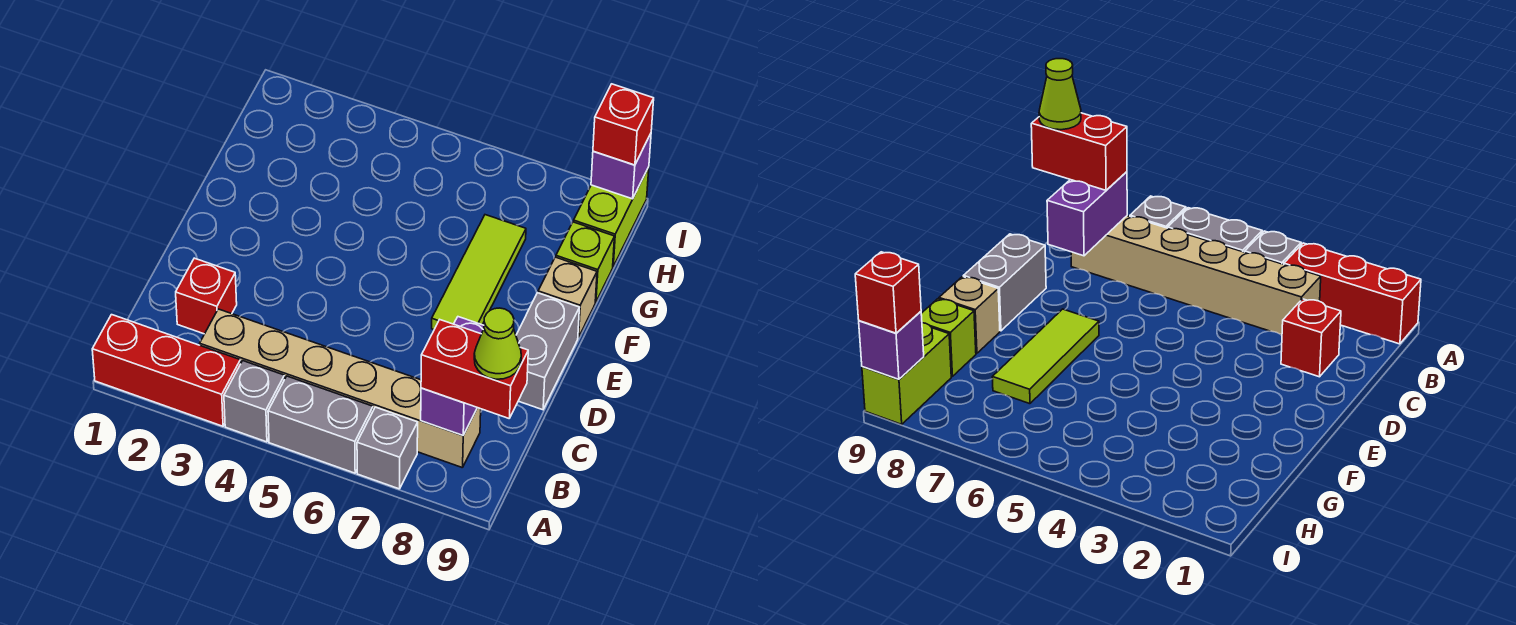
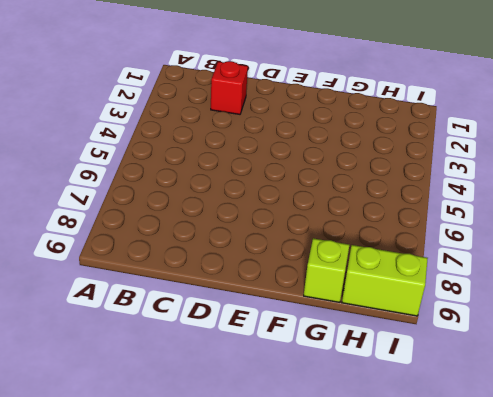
none -> red brick A1:A3 level 1
none -> grey brick A4 level 1
none -> grey brick A5:A6 level 1

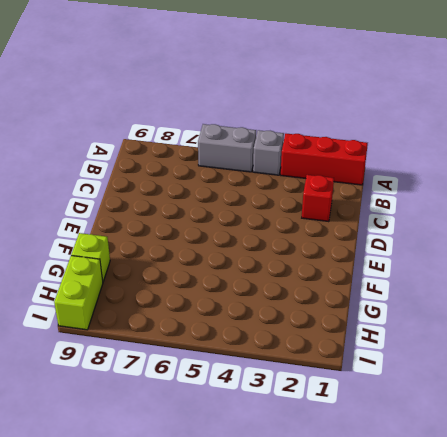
none -> grey brick A7 level 1
none -> tan brick B3:B8 level 1
none -> grey brick D9:E9 level 1

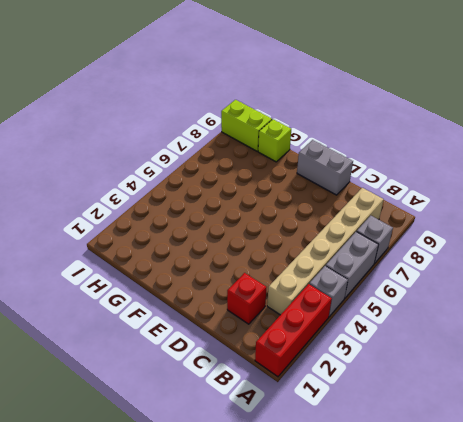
none -> lime tile E7:G7 level 1
none -> tan brick F9 level 1
none -> purple brick B8:C8 level 2

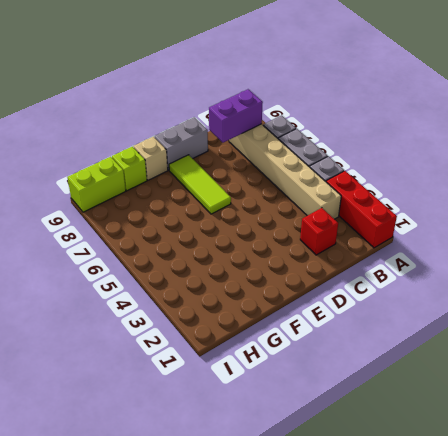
lime tile E6:E8 level 1 -> lime tile E7:G7 level 1
none -> purple brick I9 level 2
none -> red brick B8:B9 level 3
none -> red brick I9 level 3

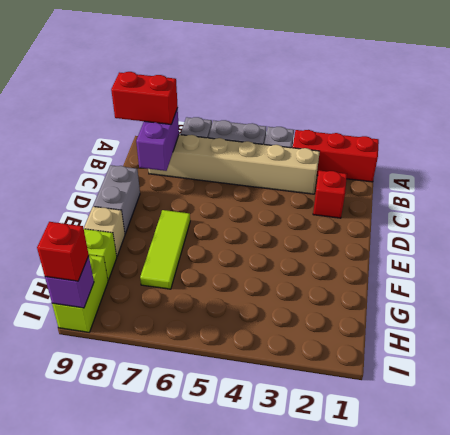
none -> lime cone B9 level 4

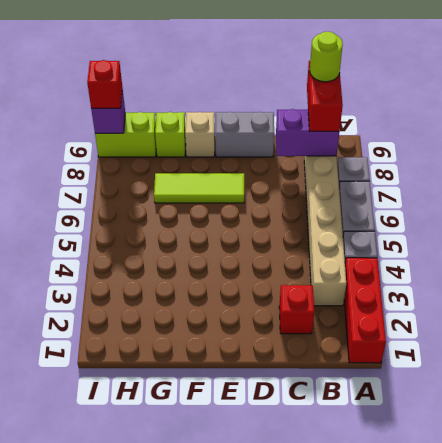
lime round brick B9 level 4 -> lime cone B9 level 4

